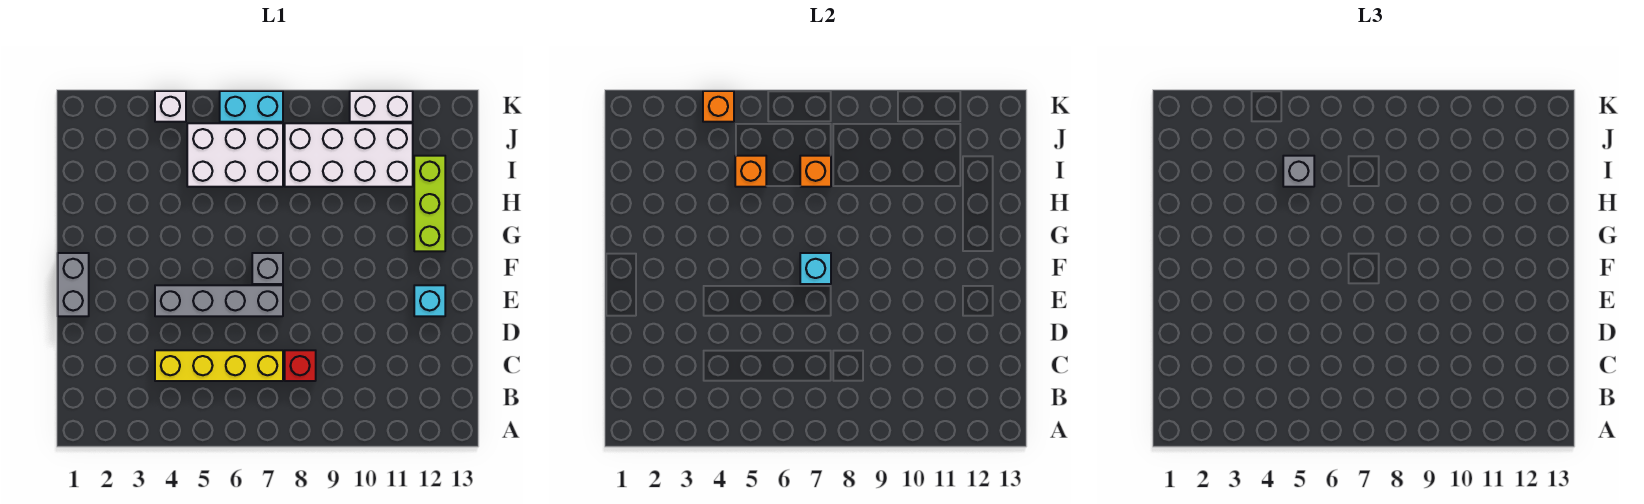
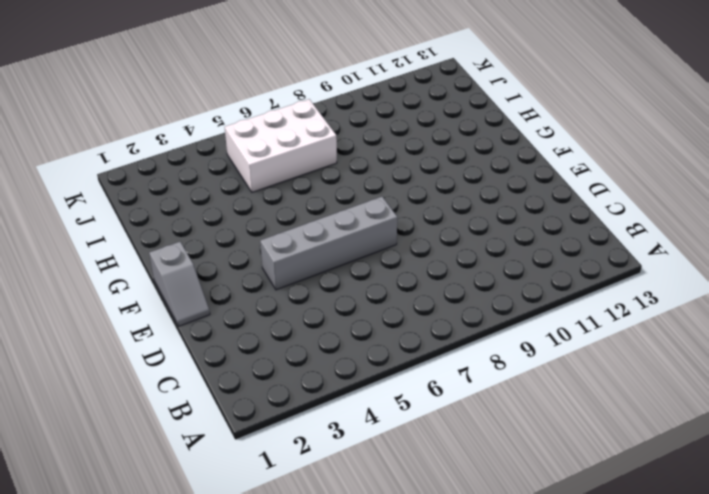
grey slope E1:F1 level 1 top F -> grey brick E1:F1 level 1
none -> yellow brick C4:C7 level 1
none -> red brick C8 level 1
none -> cyan brick E12 level 1

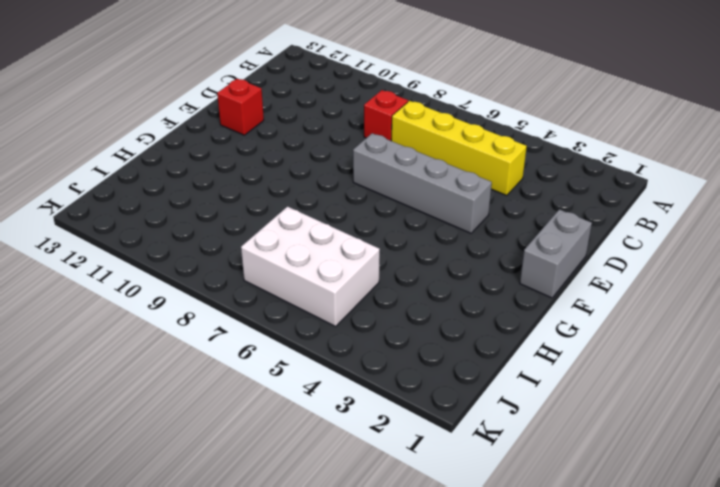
red brick E12 level 1 -> cyan brick E12 level 1
none -> grey brick F7 level 1
none -> lime brick G12:I12 level 1
none -> white brick I8:J11 level 1

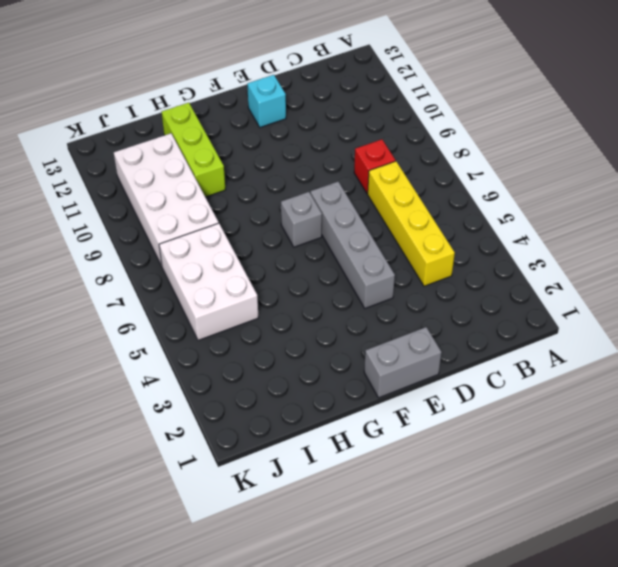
lime brick H10:H12 level 1 -> lime brick G12:I12 level 1
none -> white brick K4 level 1
none -> cyan brick K6:K7 level 1
none -> white brick K10:K11 level 1

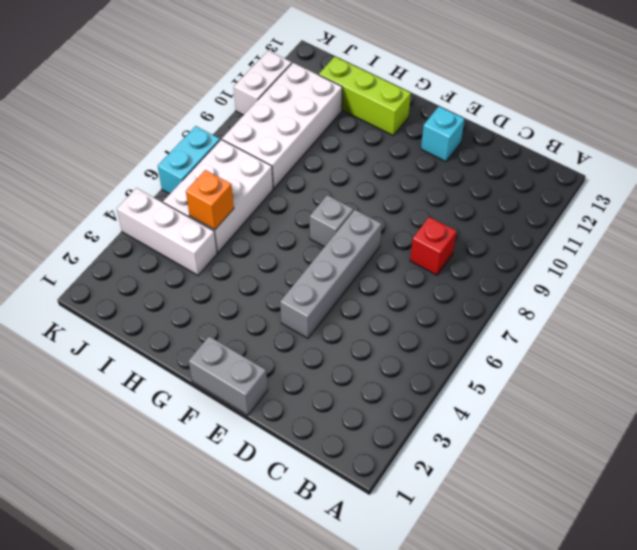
white brick I4:K4 level 1 -> white brick K4 level 1
none -> yellow brick C4:C7 level 1
none -> cyan brick F7 level 2
none -> orange brick I7 level 2

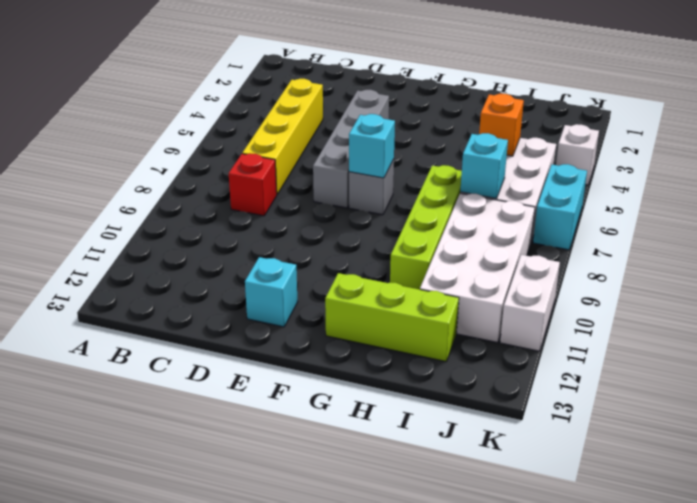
lime brick H7:H10 level 1 -> none
cyan brick I7 level 2 -> orange brick I7 level 2
none -> grey brick E1:F1 level 1
none -> orange brick K4 level 2
none -> grey brick I5 level 3

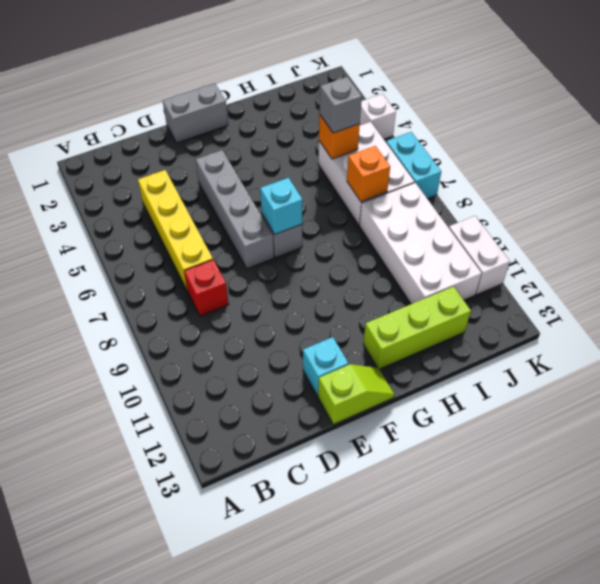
lime slope E13:F13 level 1 top E -> none
none -> orange brick K4 level 2

